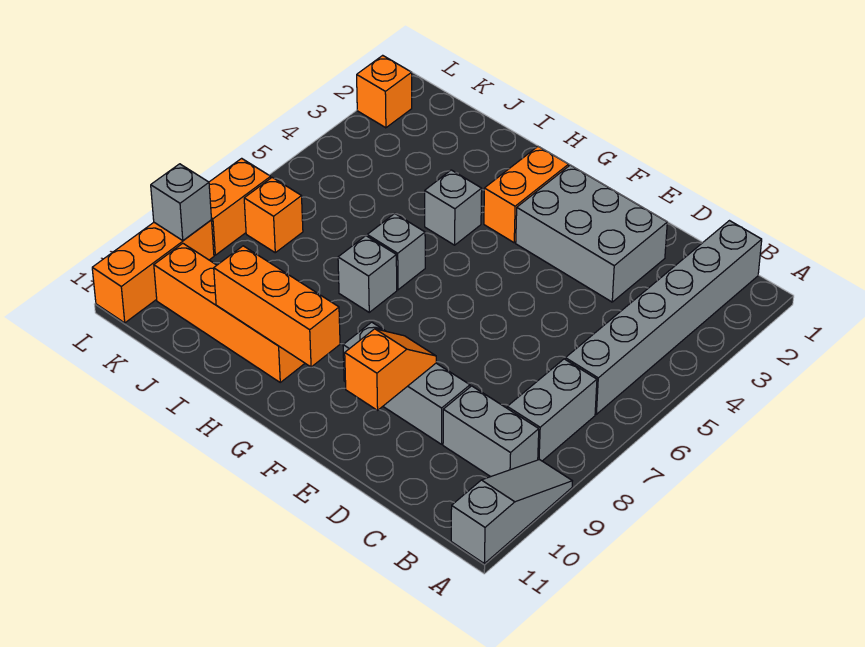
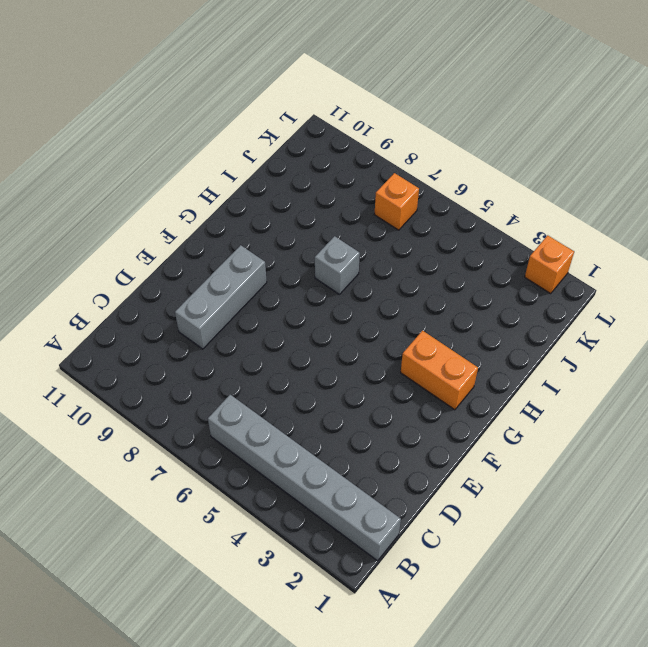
none -> grey slope A9:A11 level 1 top 11
none -> grey brick B7:B8 level 1
none -> grey brick B9:C9 level 1

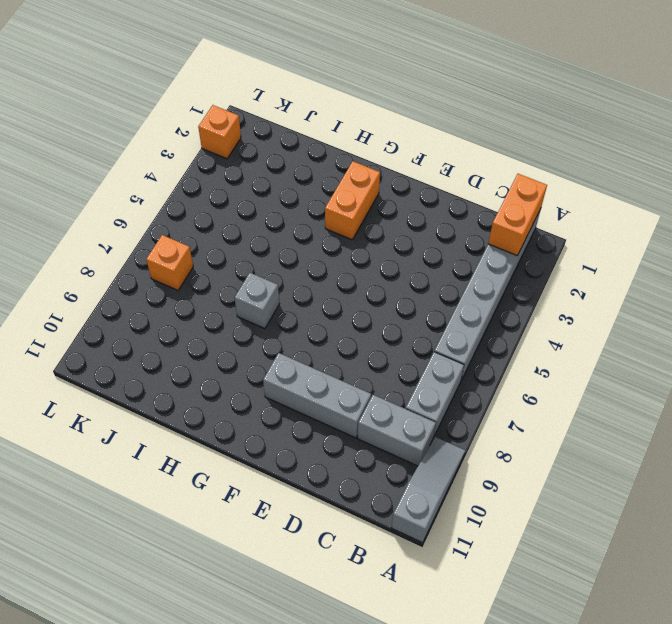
orange brick B1:B2 level 2 -> orange brick L7:L8 level 1
none -> grey brick D2:F3 level 1
none -> grey brick H4 level 1
none -> grey brick H6 level 1

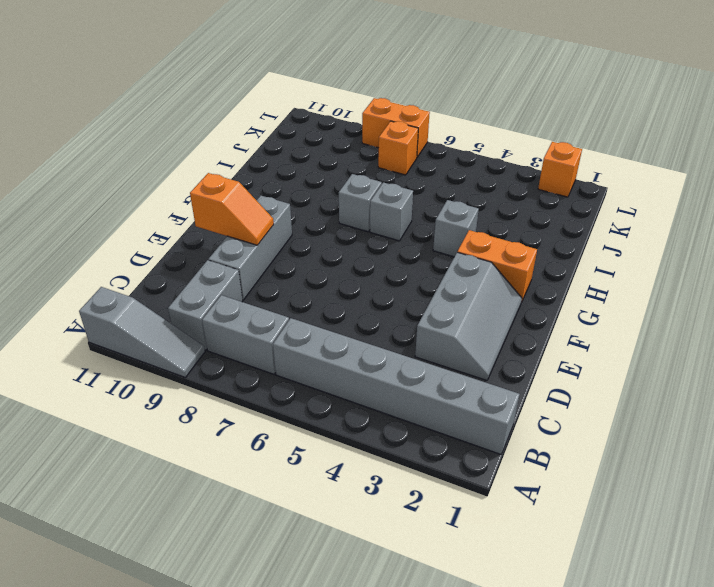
grey slope D2:F3 level 1 top 3 -> grey brick D2:F3 level 1
none -> orange brick H10:K10 level 1
none -> orange brick L9:L11 level 1
none -> orange brick G10:I10 level 2

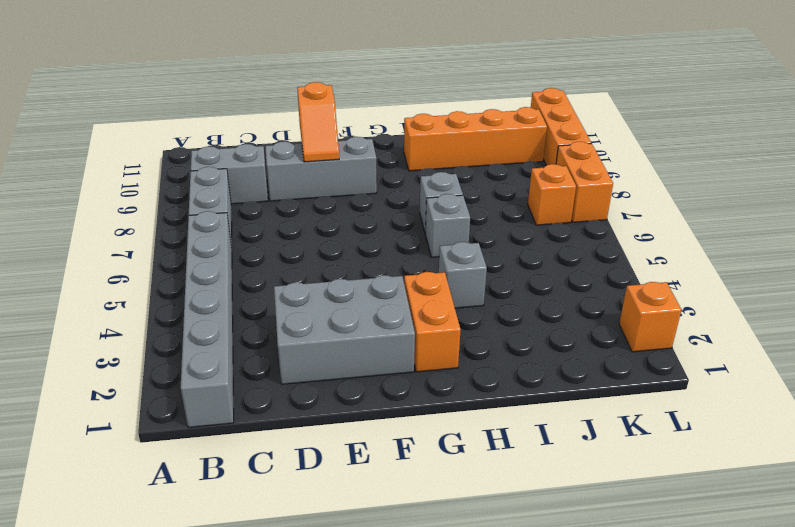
none -> grey slope A9:A11 level 1 top 11
none -> orange brick G10:I10 level 2
none -> grey brick L9 level 2

